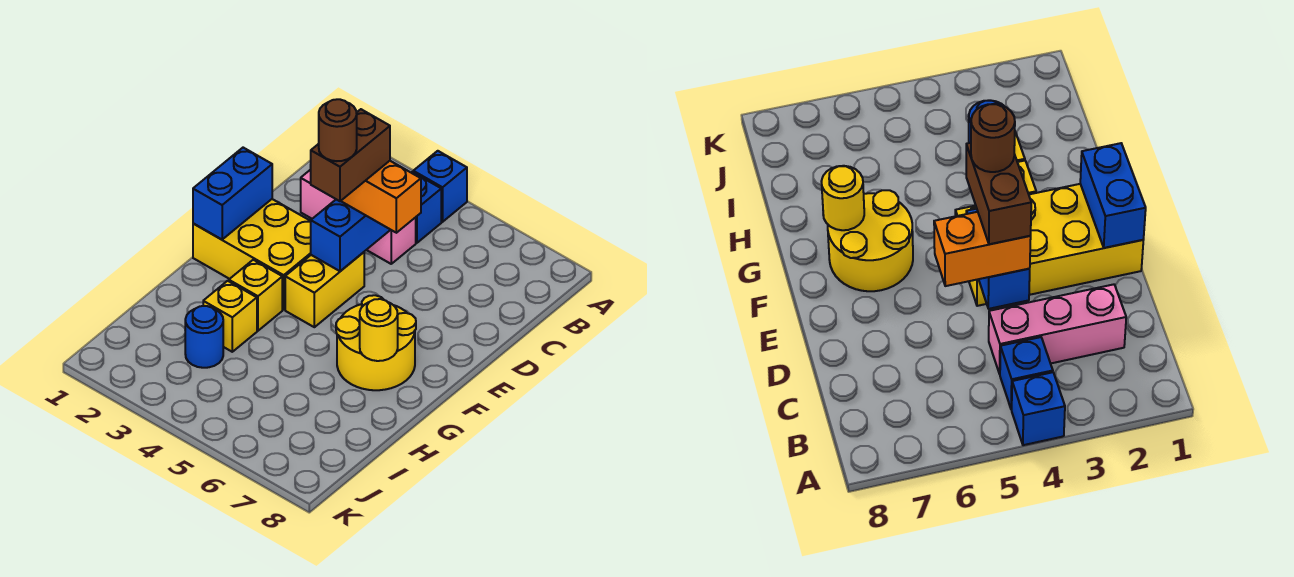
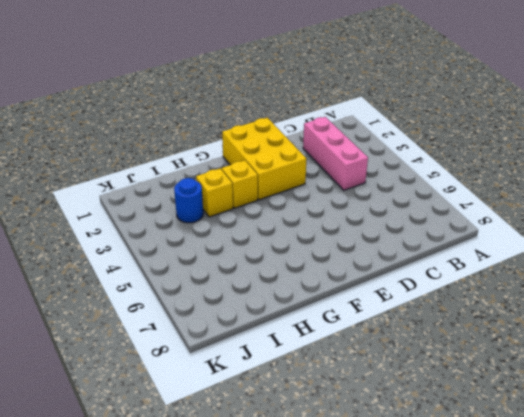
none -> blue brick A4 level 1
none -> blue brick B4 level 1
none -> yellow brick E4:F4 level 1

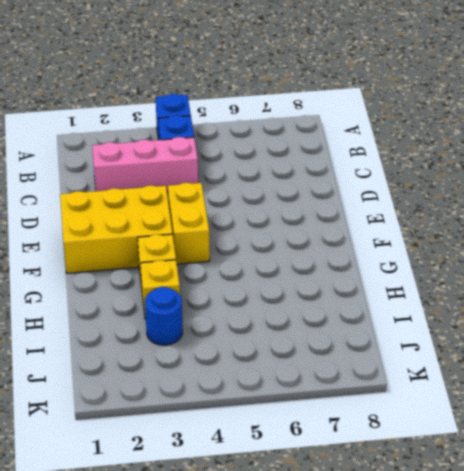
none -> yellow round brick F6:G7 level 1
none -> blue brick D4:E4 level 2
none -> blue brick E1:F1 level 2

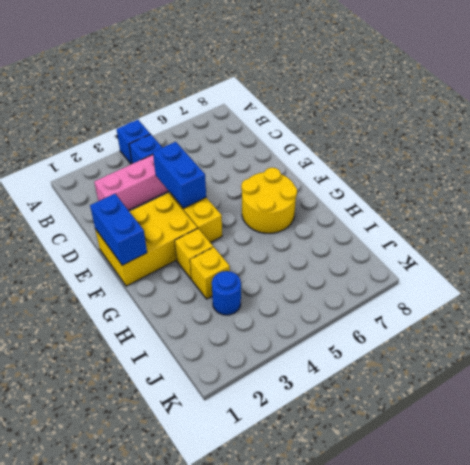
none -> yellow round brick G7 level 2
none -> orange brick D4:D5 level 3
none -> brown brick D4:E4 level 4

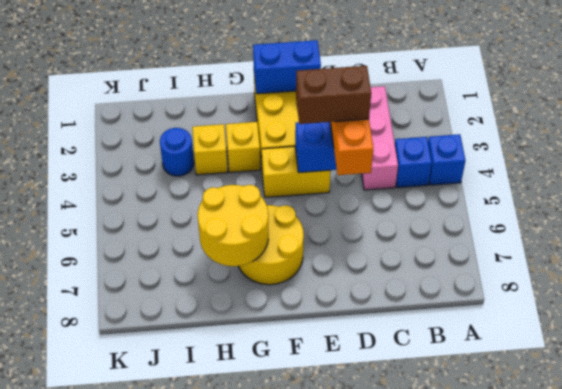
yellow round brick G6:H7 level 2 -> yellow round brick G7 level 2
none -> brown round brick E4 level 5

